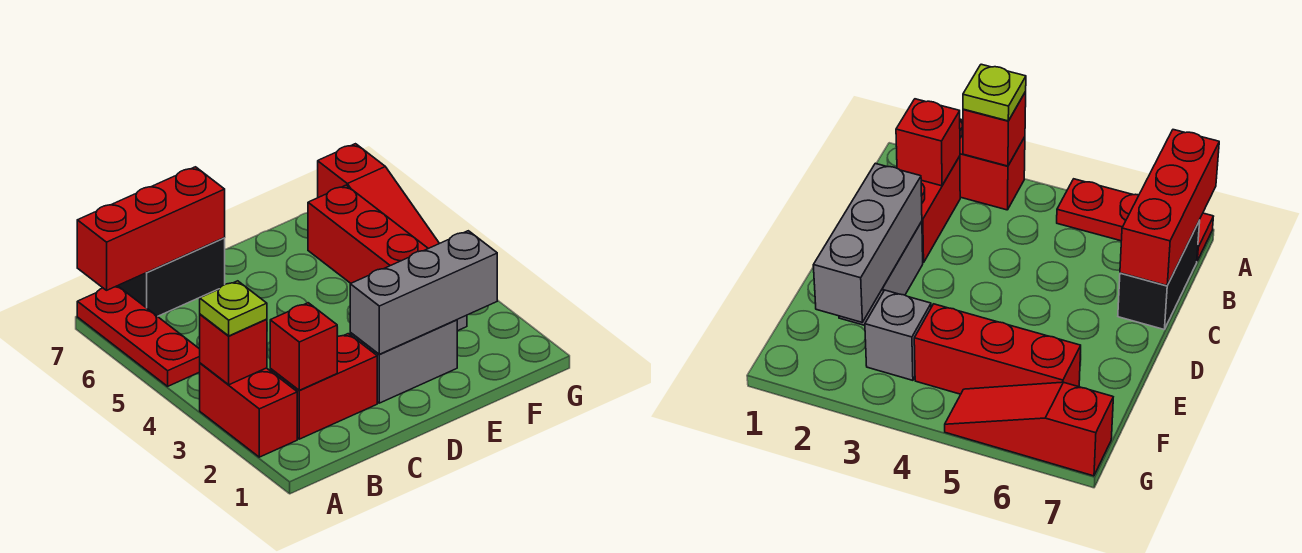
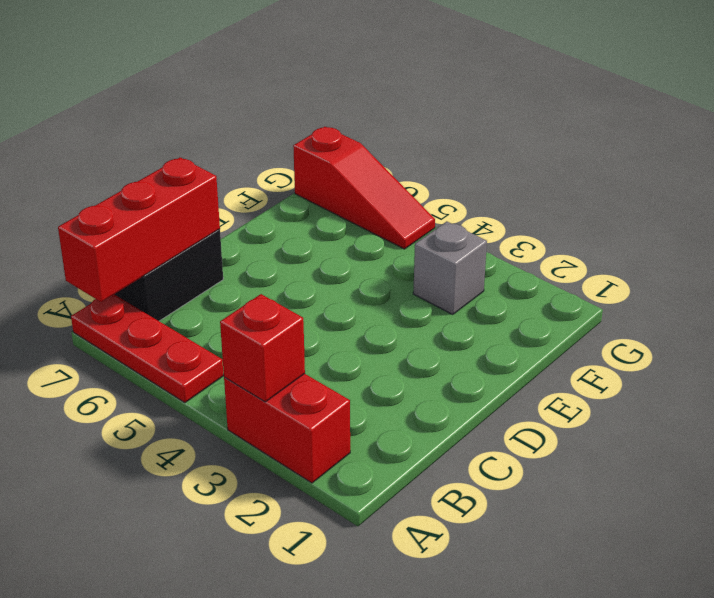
none -> red brick B2:C2 level 1
none -> grey brick D2:E2 level 1
none -> red brick F4:F6 level 1

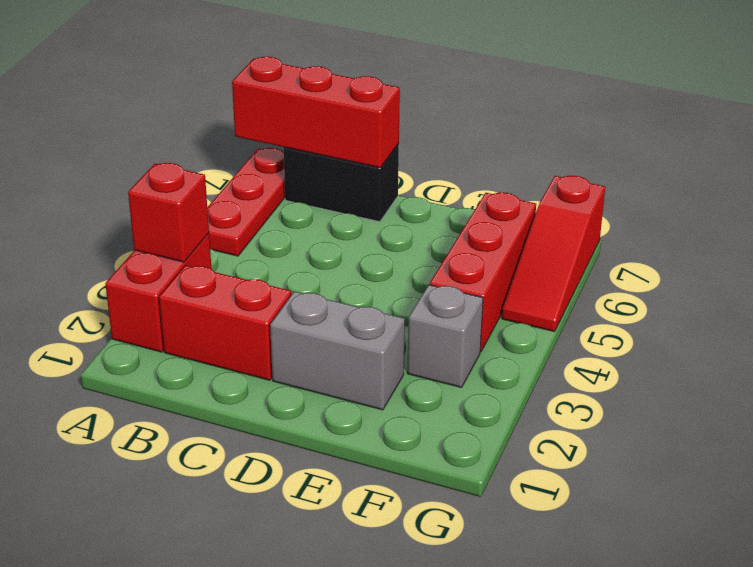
none -> red brick B2 level 2
none -> grey brick D2:F2 level 2
none -> lime plate A3 level 3

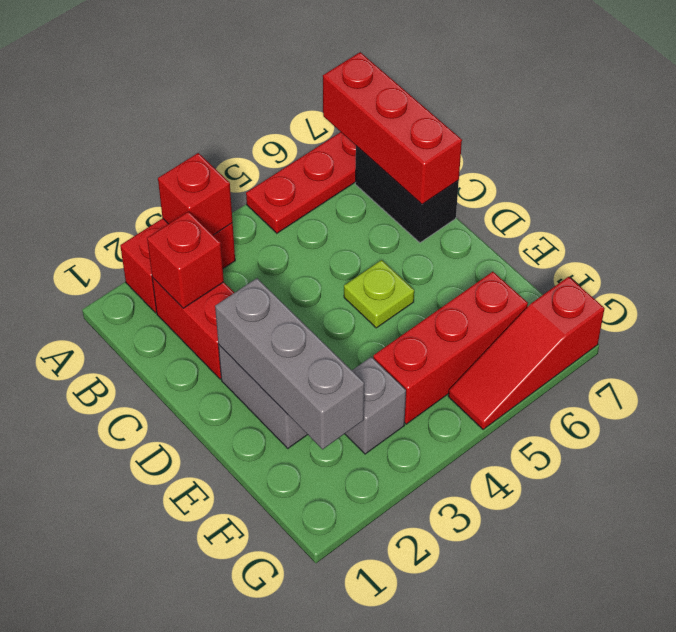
lime plate D5 level 1 -> lime plate A3 level 3

